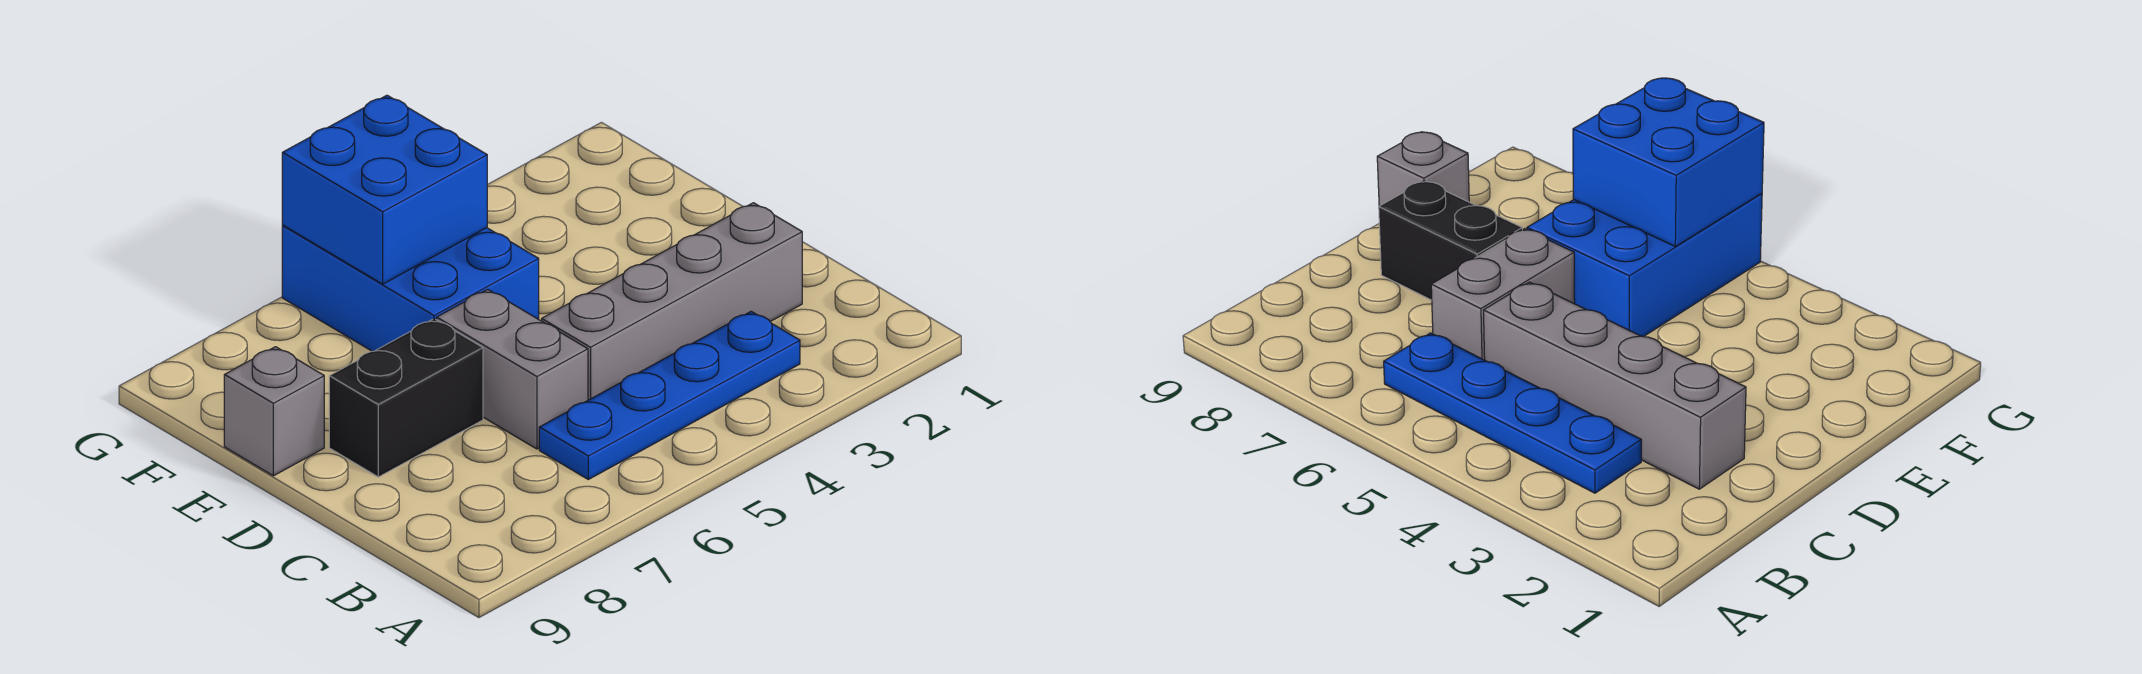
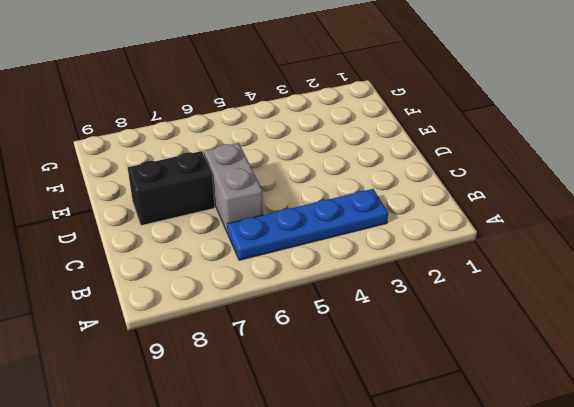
none -> grey brick C2:C5 level 1
none -> blue brick E5:G6 level 1

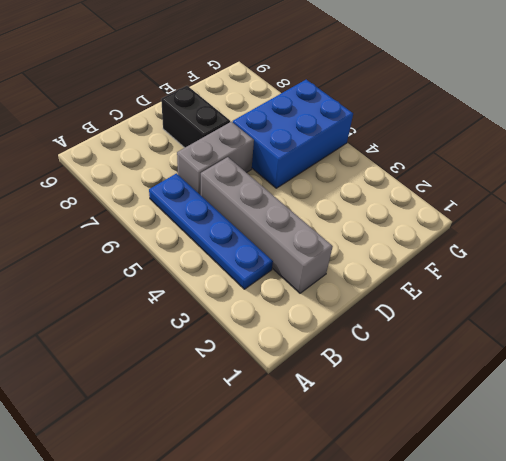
none -> grey brick E9 level 1
none -> blue brick F5:G6 level 2

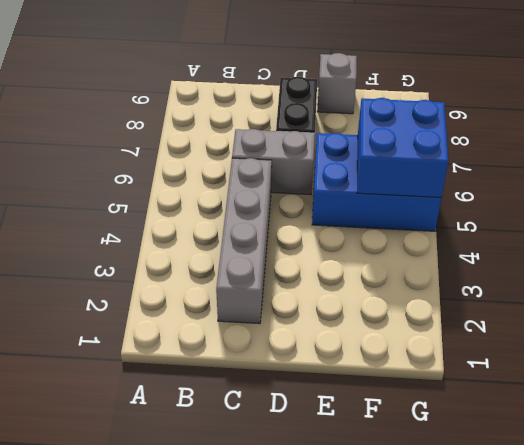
none -> blue plate B3:B6 level 1

